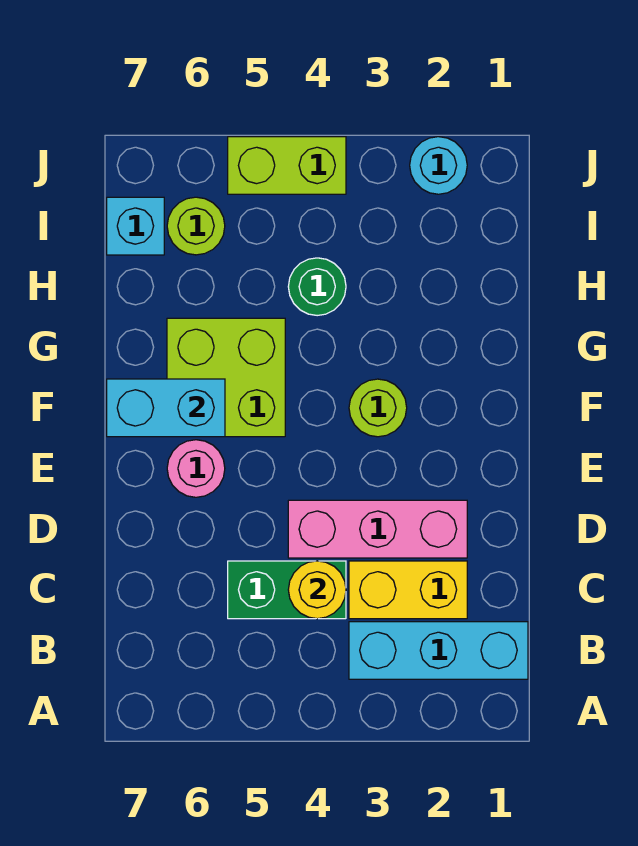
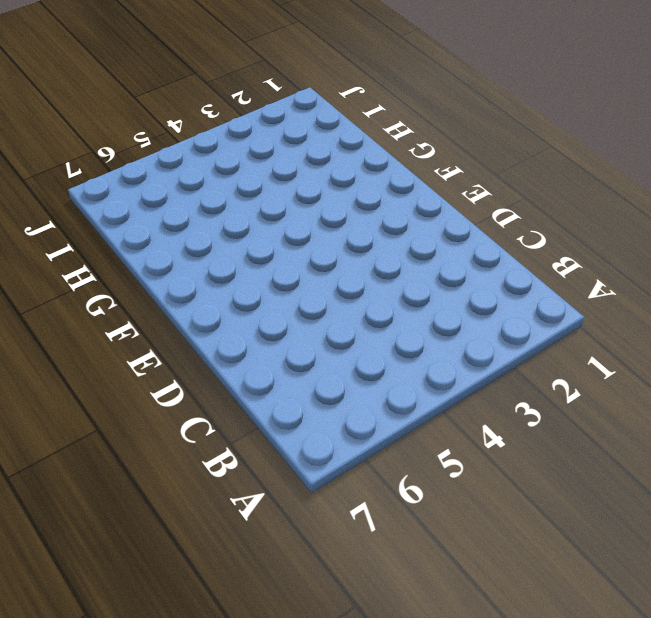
none -> cyan brick B1:B3 level 1
none -> yellow brick C2:C3 level 1
none -> green brick C4:C5 level 1

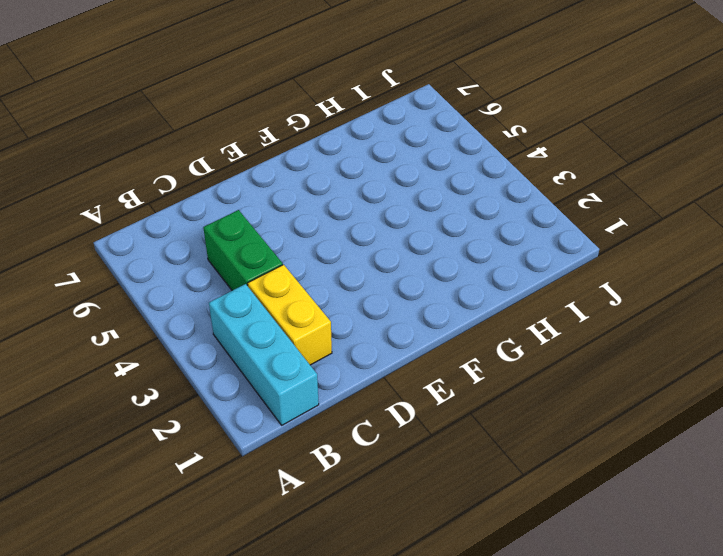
none -> pink brick D2:D4 level 1
none -> pink round brick E6 level 1
none -> lime round brick F3 level 1

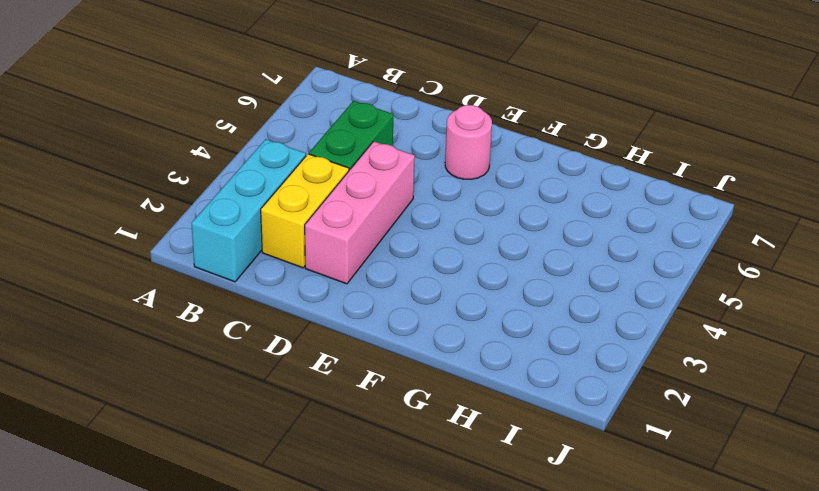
none -> lime round brick F3 level 1
none -> lime brick F5:G6 level 1
none -> green round brick H4 level 1

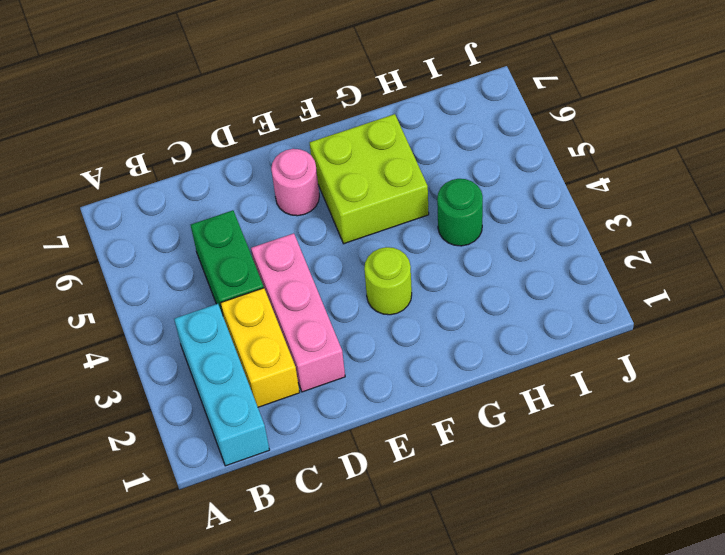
none -> lime round brick I6 level 1
none -> cyan brick I7 level 1
none -> cyan round brick J2 level 1

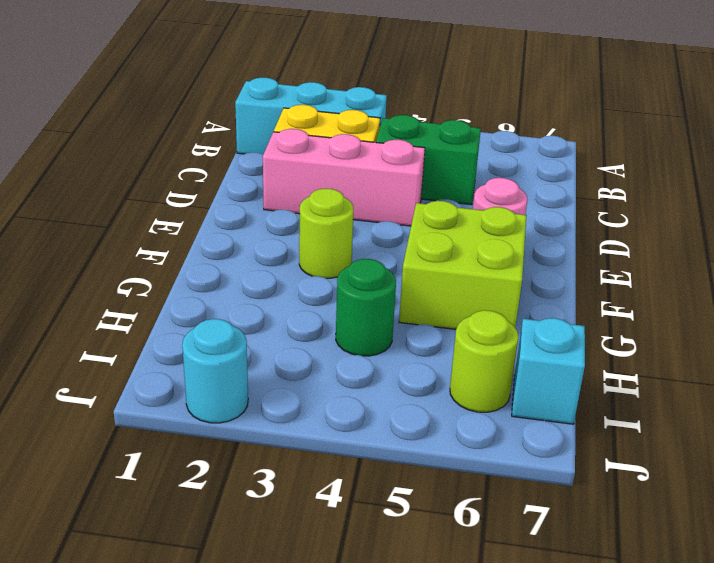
none -> lime brick J4:J5 level 1
none -> yellow round brick C4 level 2
none -> cyan brick F6:F7 level 2

